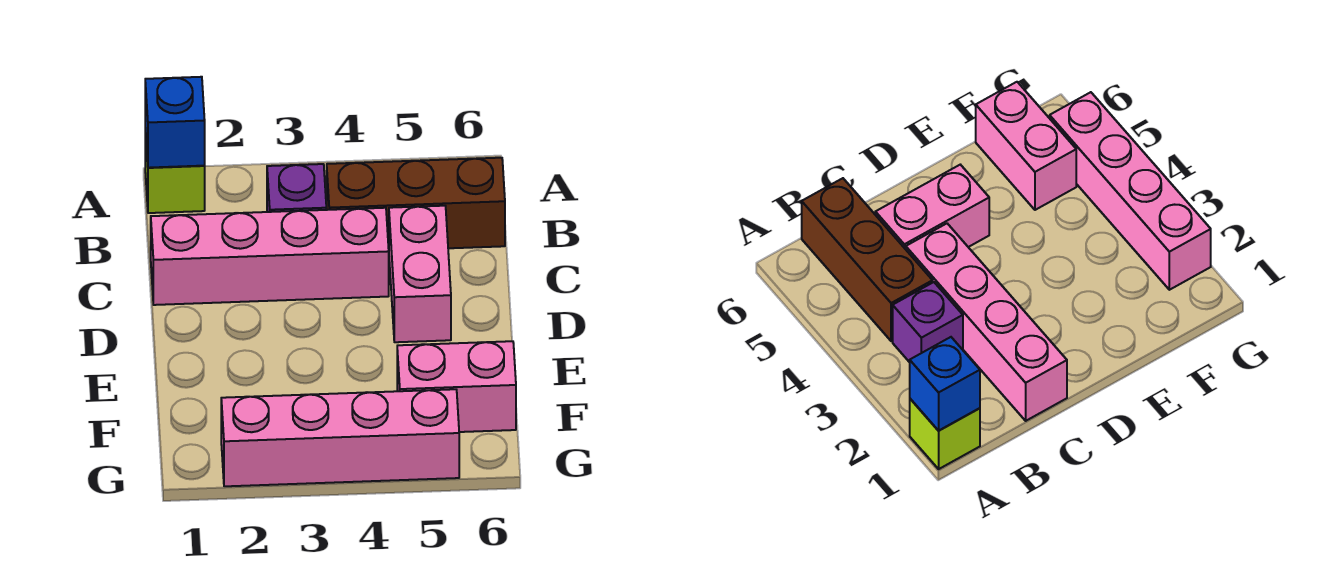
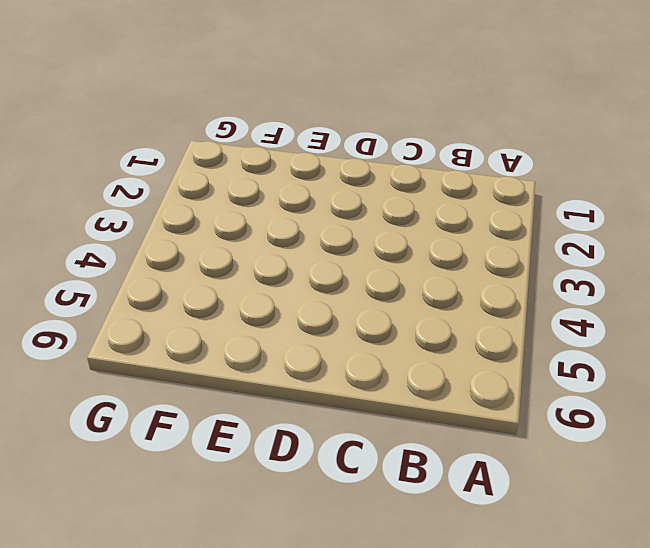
none -> lime brick A1 level 1
none -> purple brick B3 level 1

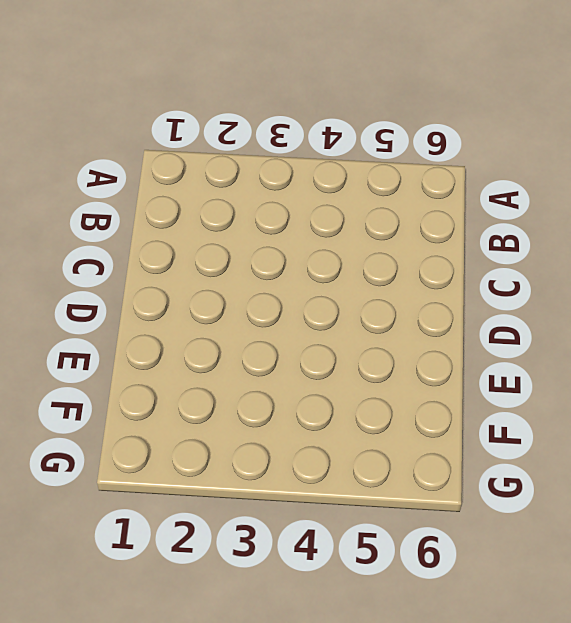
none -> lime brick A1 level 1
none -> purple brick B3 level 1

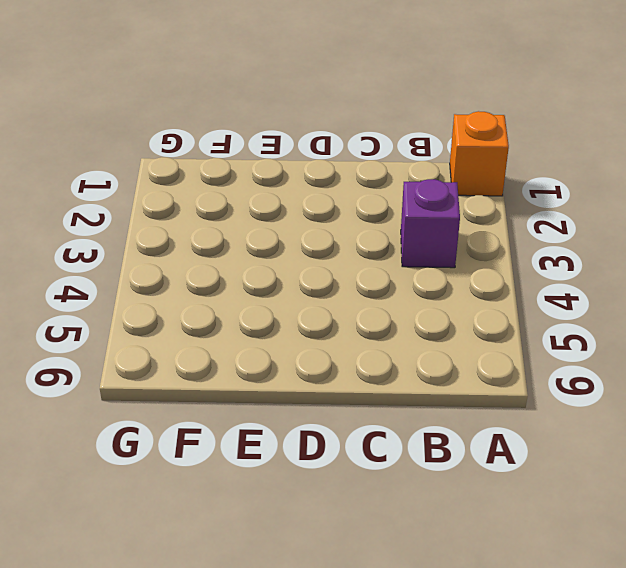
orange brick A1 level 1 -> lime brick A1 level 1
none -> brown brick B4:B6 level 1
none -> pink brick C1:C4 level 1

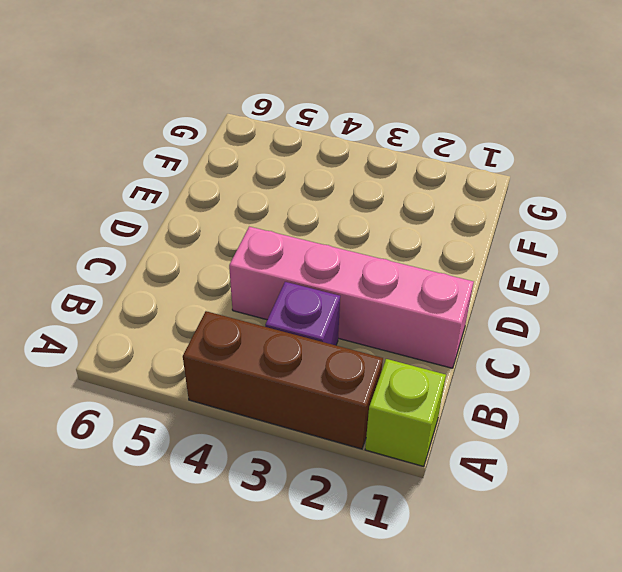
brown brick A2:A4 level 1 -> brown brick B4:B6 level 1
none -> pink brick C5:D5 level 1
none -> pink brick F5:F6 level 1

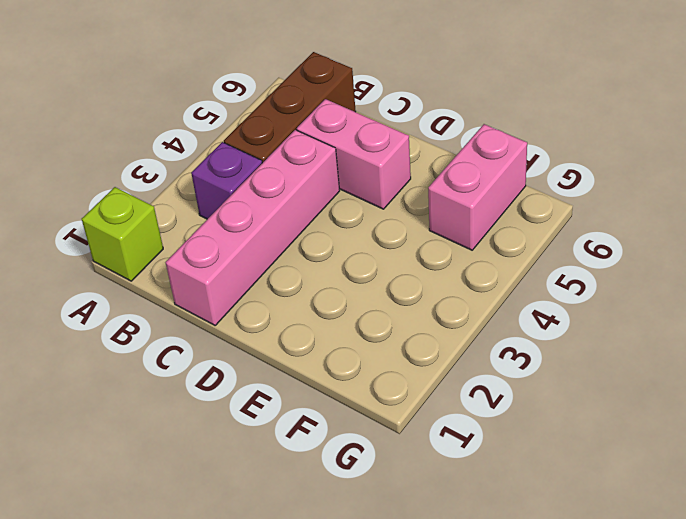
none -> pink brick G2:G5 level 1
none -> blue brick A1 level 2

